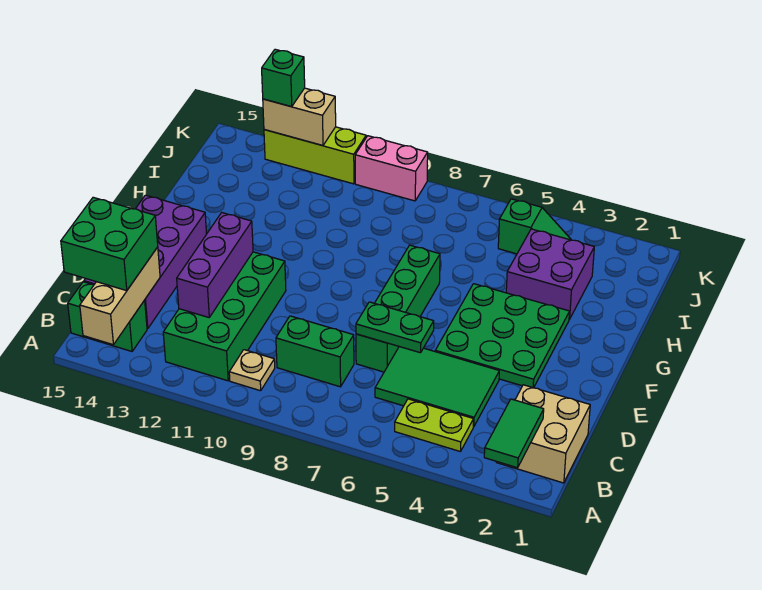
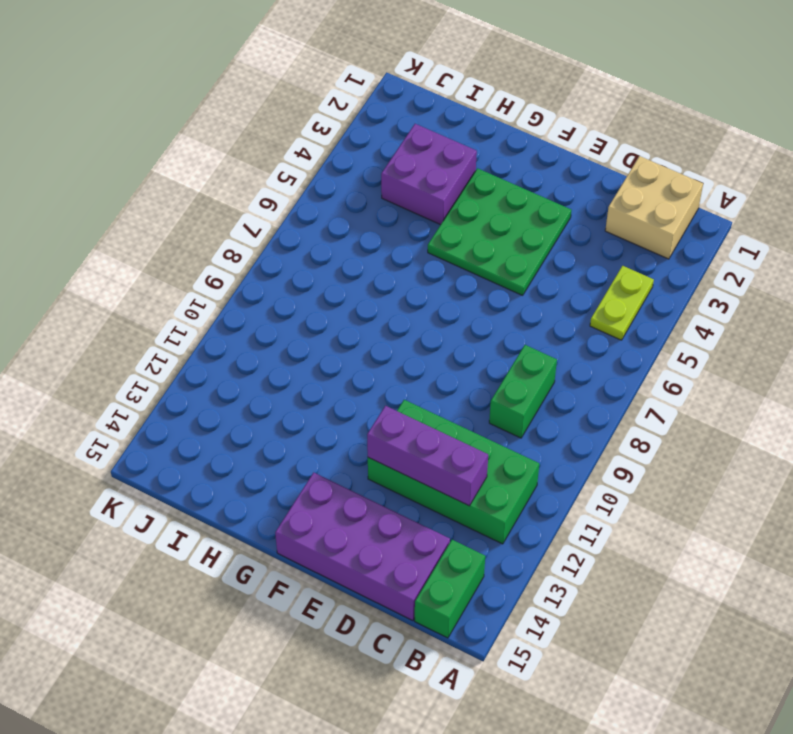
none -> tan plate B10 level 1
none -> green tile C4:D6 level 1
none -> green brick D7:G7 level 1

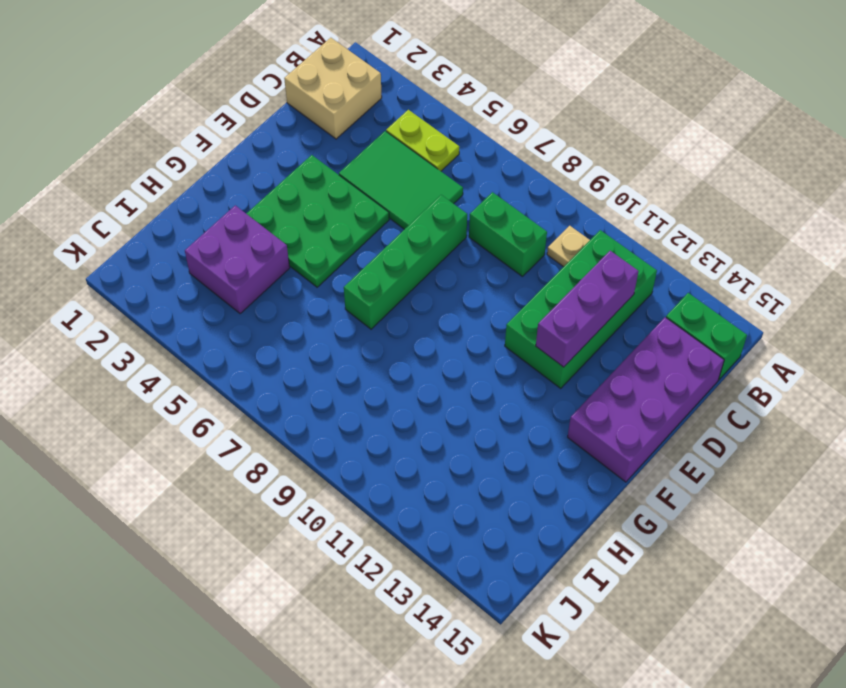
none -> green slope J4:J5 level 1 top 5
none -> pink brick K9:K10 level 1
none -> lime brick K11:K13 level 1

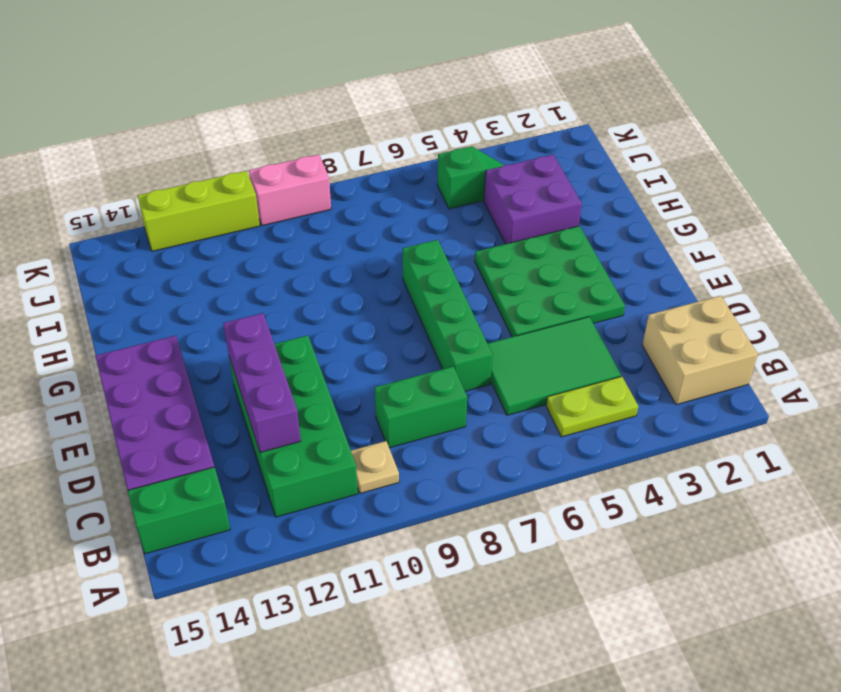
none -> green tile A2:B2 level 2
none -> tan brick A14:C14 level 2
none -> green plate D6:D7 level 2

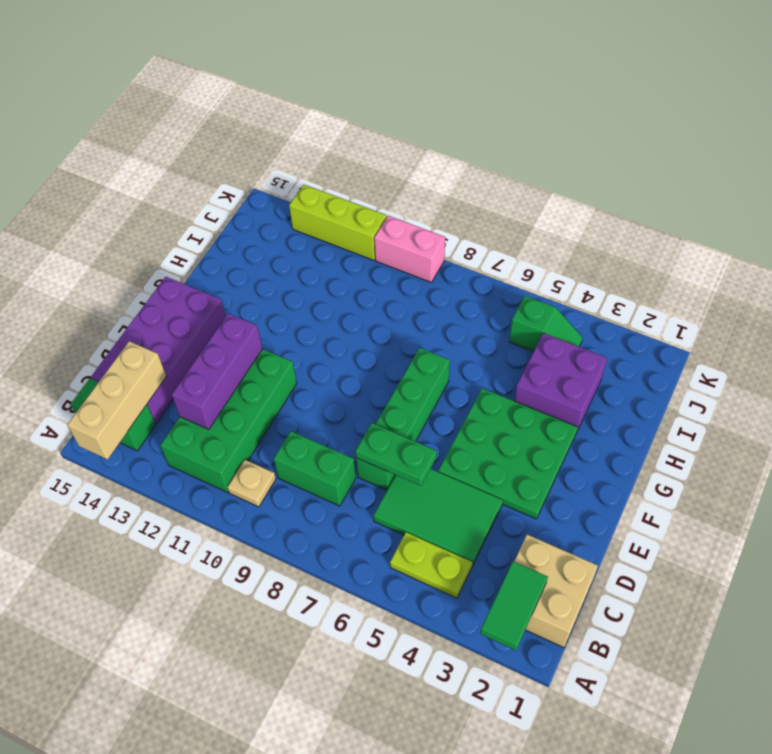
none -> tan brick K12:K13 level 2
none -> green brick B14:C15 level 3
none -> green brick K13 level 3

